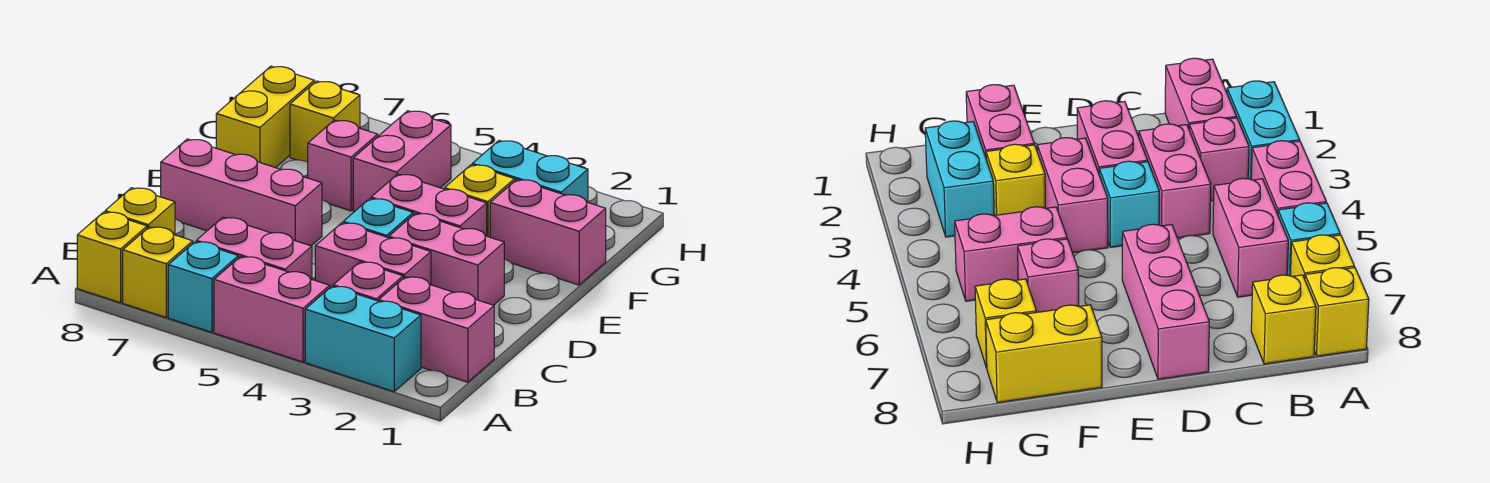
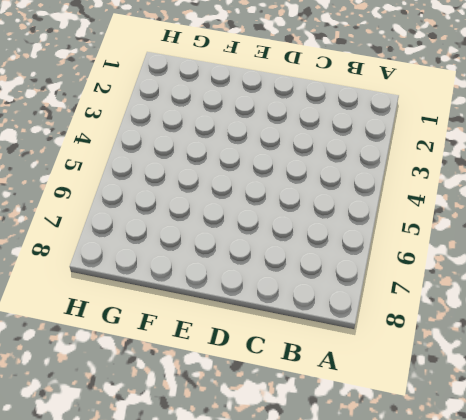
none -> cyan brick A2:A3 level 1
none -> pink brick A4:A5 level 1
none -> cyan brick A6 level 1

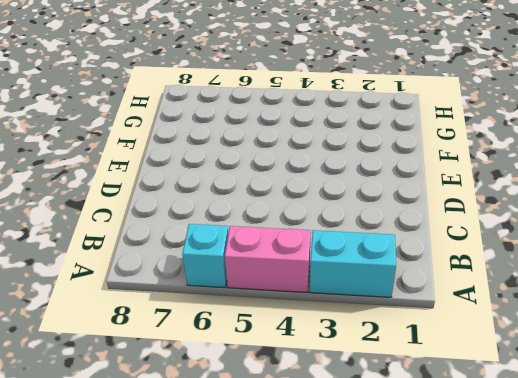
none -> yellow brick A7 level 1
none -> yellow brick A8 level 1
none -> pink brick B1:B2 level 1

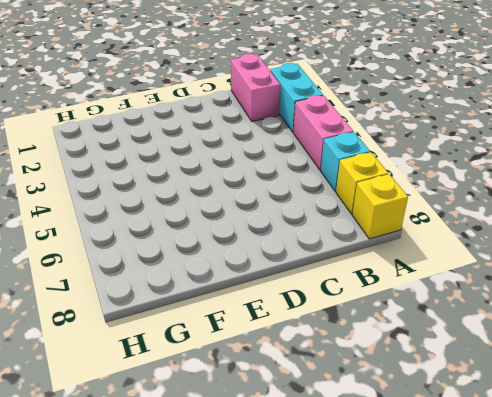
none -> pink brick B3 level 1
none -> pink brick B5:B6 level 1
none -> yellow brick B8 level 1

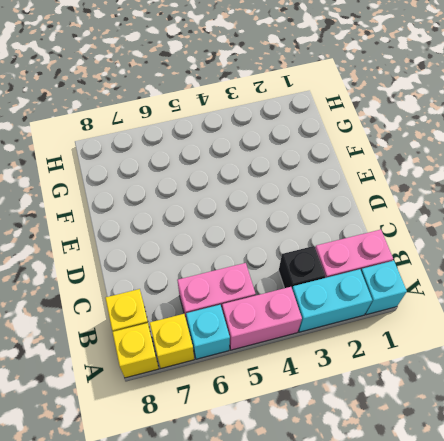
cyan brick A1 level 1 -> cyan brick D4 level 1
black brick B3 level 1 -> pink brick B3 level 1
none -> pink brick C3:C4 level 1
none -> pink brick D2:D3 level 1
none -> pink brick D6:D8 level 1

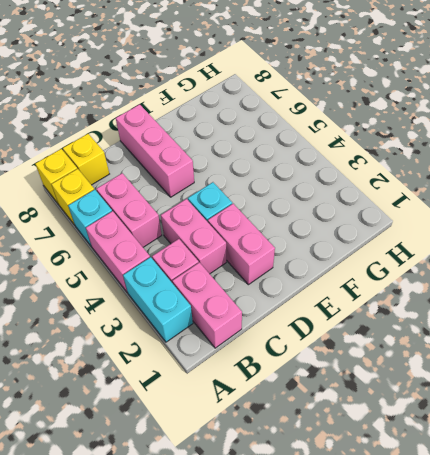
none -> pink brick E3:E4 level 1
none -> pink brick F1:F2 level 1
none -> yellow brick F3 level 1

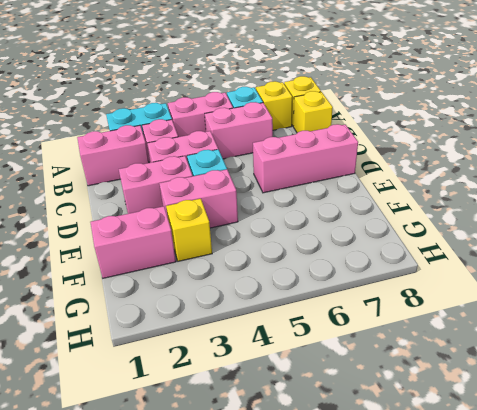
none -> pink brick F5:G5 level 1
none -> pink brick F6 level 1
none -> yellow brick F8:G8 level 1

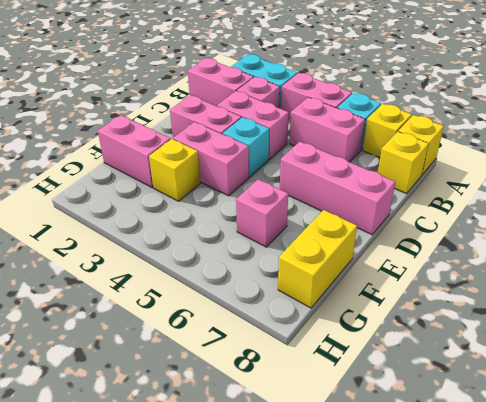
none -> pink brick F5:G5 level 1
none -> cyan brick G2:G3 level 1
none -> yellow brick G7 level 1

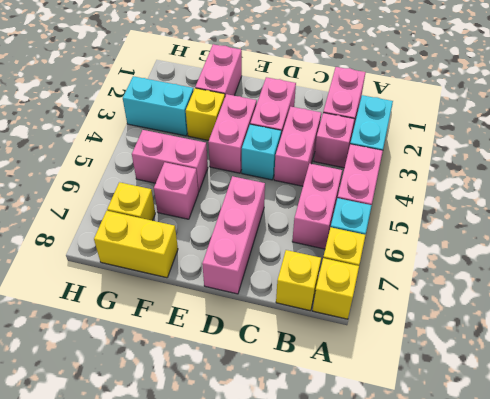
cyan brick G3:H3 level 1 -> cyan brick G2:G3 level 1

